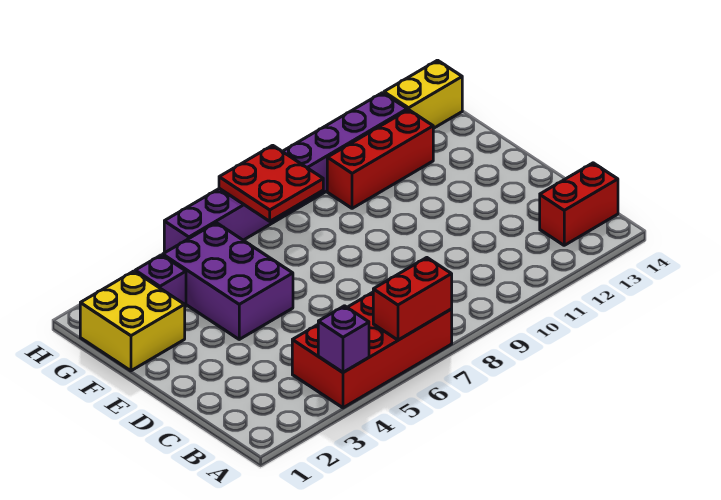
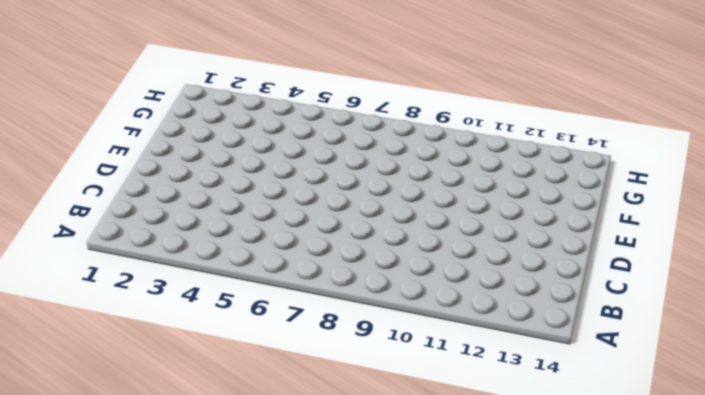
none -> red brick A4:B7 level 1
none -> red brick B13:B14 level 1

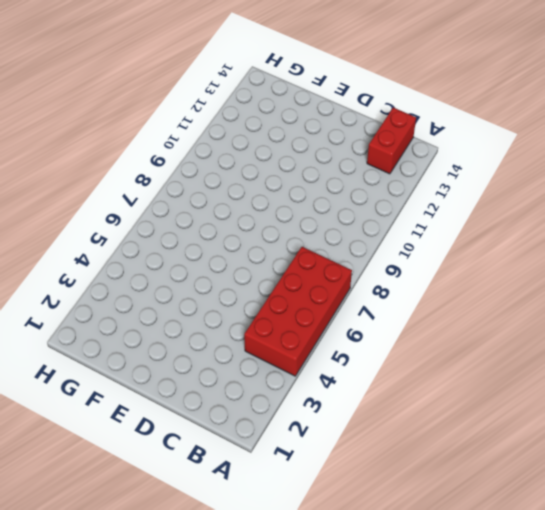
none -> purple brick E4:G5 level 1
none -> yellow brick F1:G2 level 1

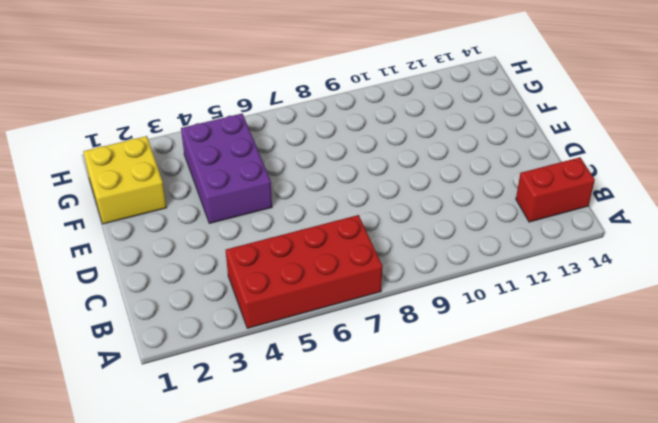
none -> purple brick G3 level 1
none -> red brick G10:G12 level 1

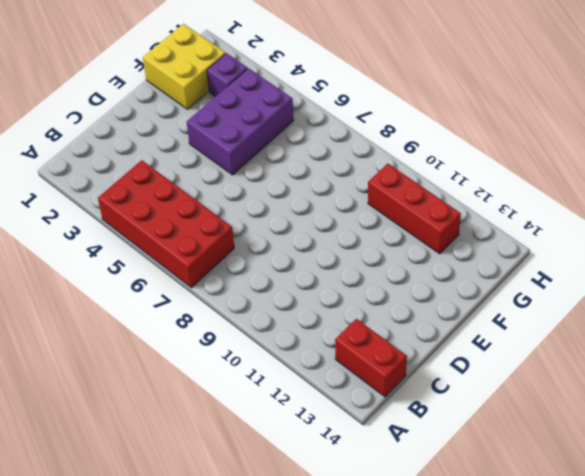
none -> purple brick H5:H12 level 1
none -> yellow brick H13:H14 level 1

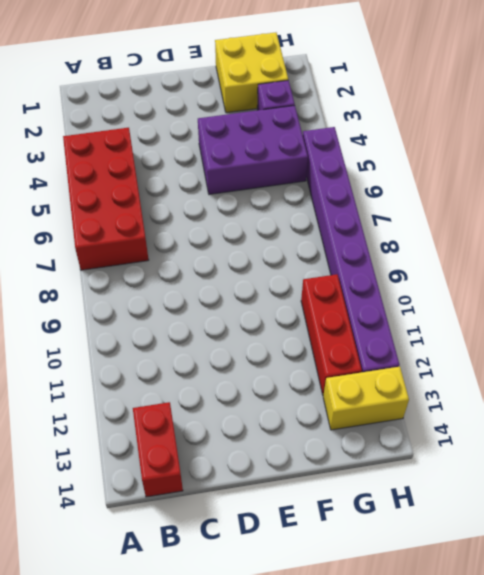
yellow brick G13:H13 level 1 -> yellow brick H13:H14 level 1
none -> purple brick A4 level 2
none -> red brick A6:A7 level 2

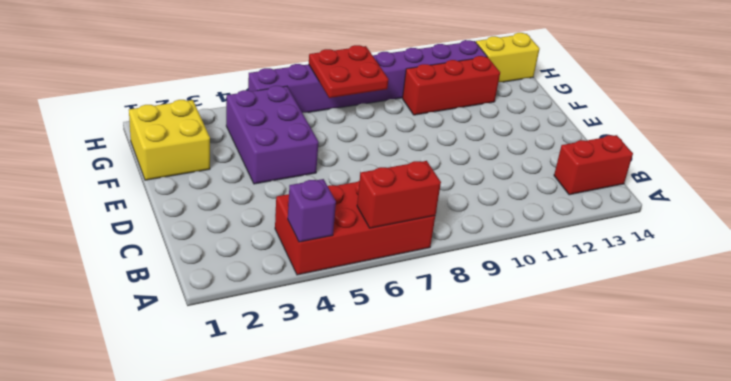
none -> purple brick G3 level 1

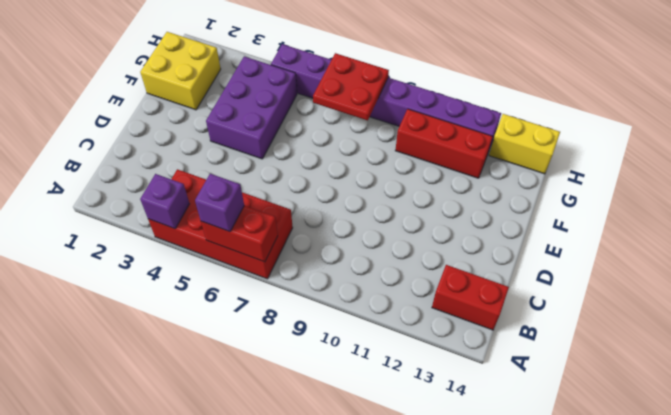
purple brick A6 level 3 -> purple brick G3 level 1

